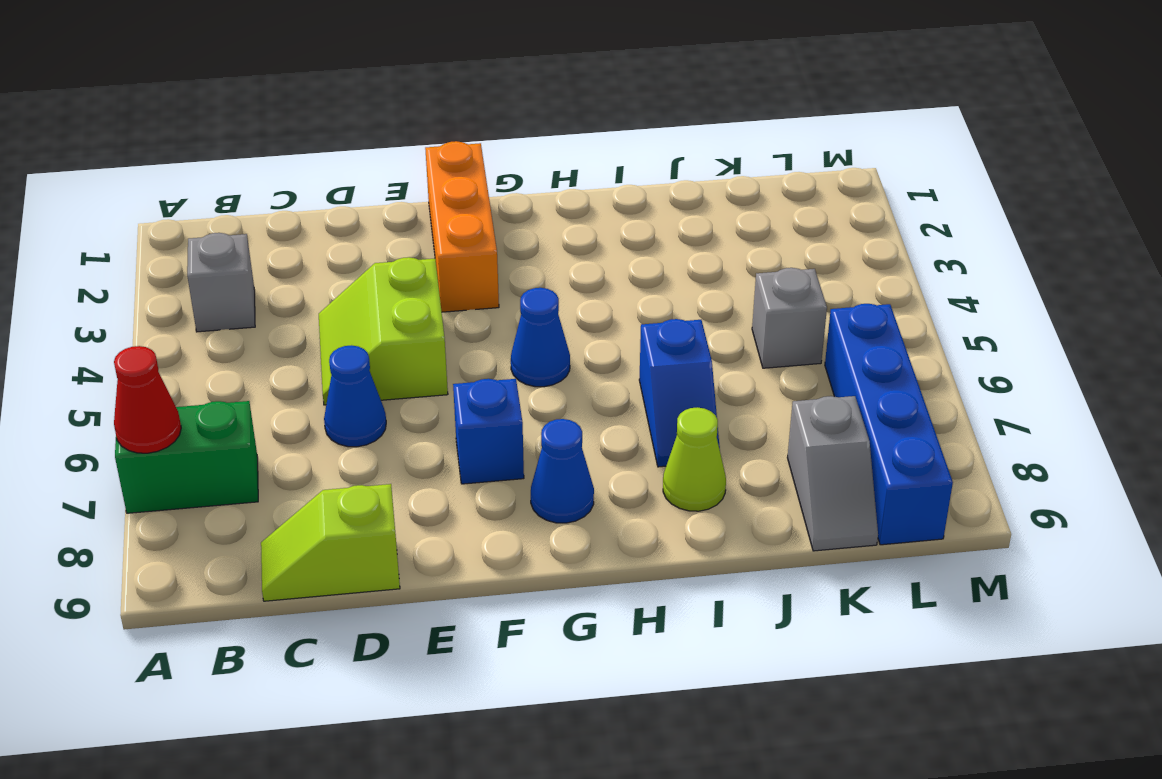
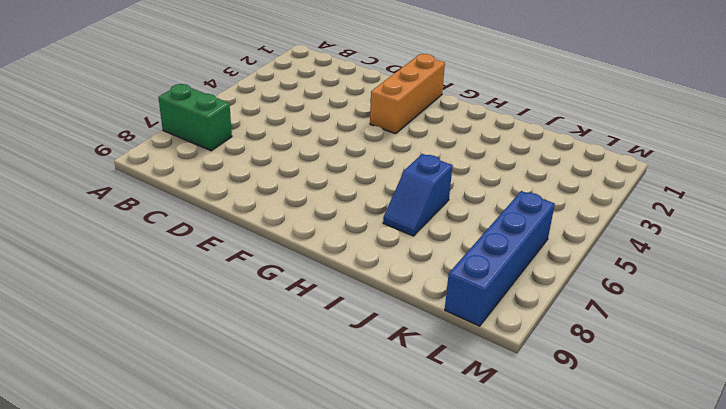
none -> grey brick B3 level 1
none -> lime slope C9:D9 level 1 top D
none -> lime slope D4:E5 level 1 top E

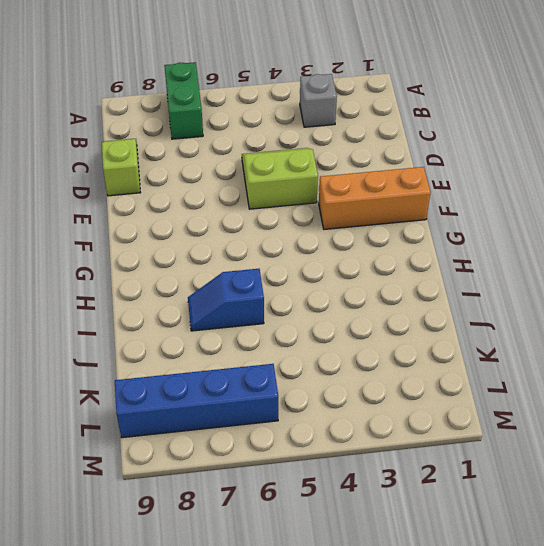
none -> blue cone D6 level 1
none -> blue brick F7 level 1
none -> blue cone G5 level 1

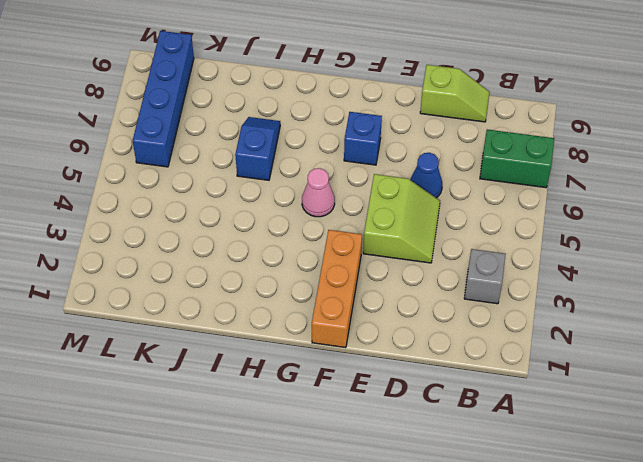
pink cone G5 level 1 -> blue cone G5 level 1
none -> blue cone G8 level 1
none -> lime cone I8 level 1
none -> grey brick K5 level 1

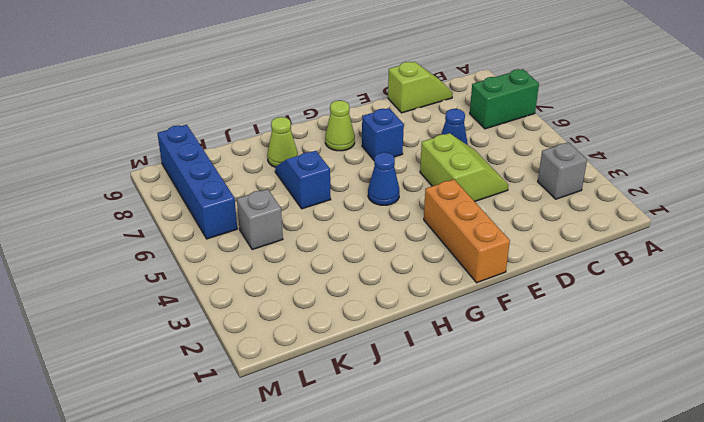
lime cone G8 level 1 -> blue cone G8 level 1
none -> grey slope K8:K9 level 1 top 8
none -> red cone A7 level 2

